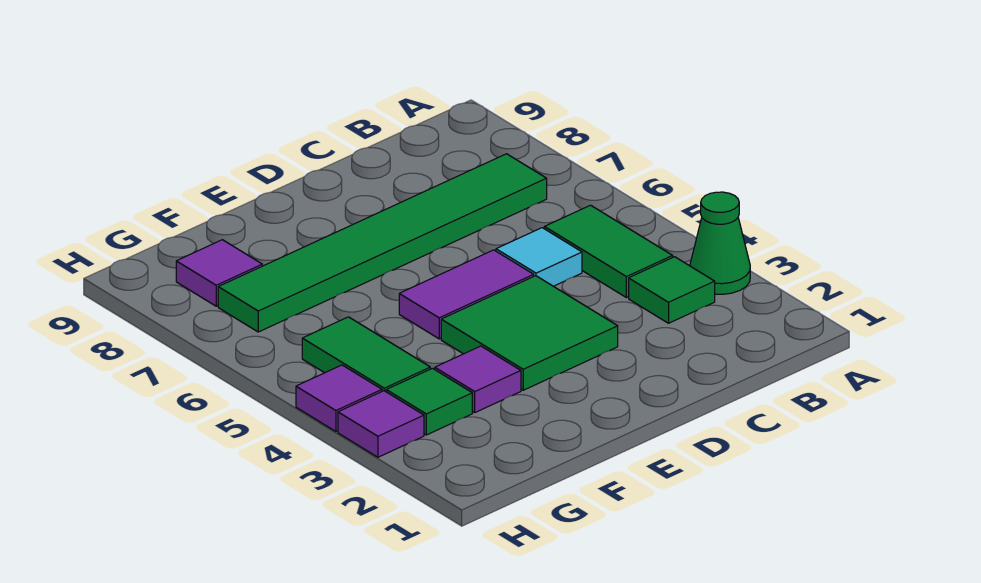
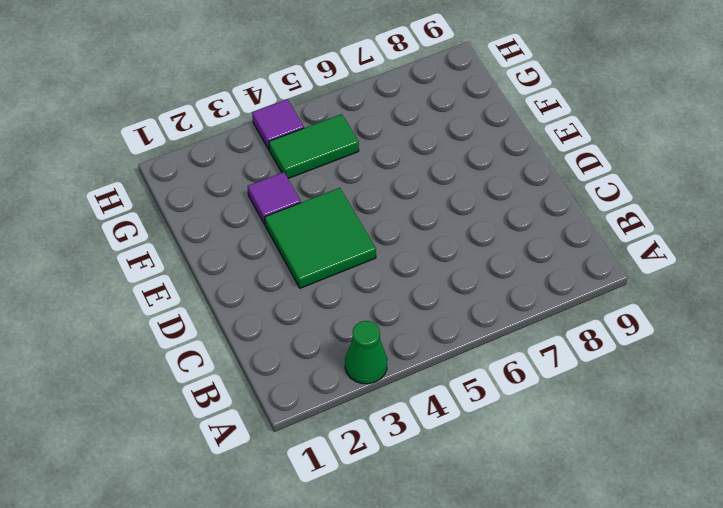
none -> green tile B3 level 1
none -> green tile B4:B5 level 1
none -> green tile B7:G7 level 1

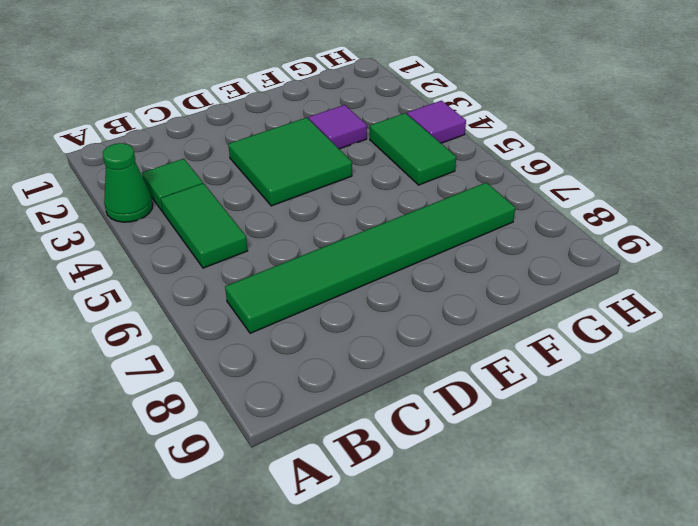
none -> cyan tile C5 level 1
none -> purple tile D5:E5 level 1
none -> green tile G3 level 1

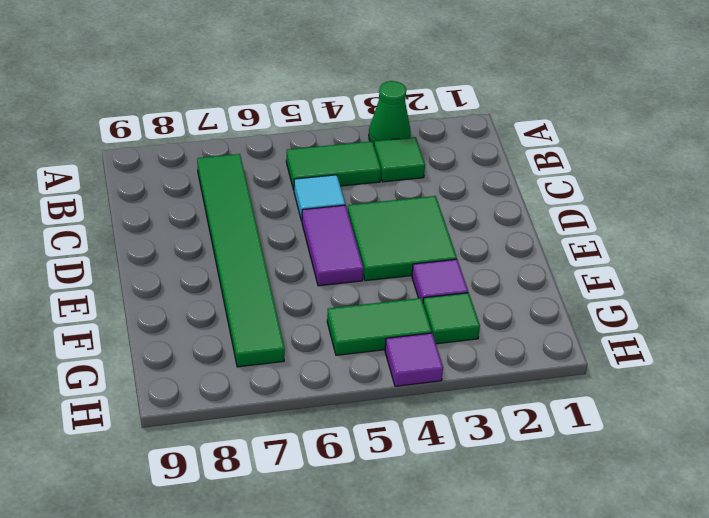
none -> purple tile G8 level 1
none -> purple tile H3 level 1

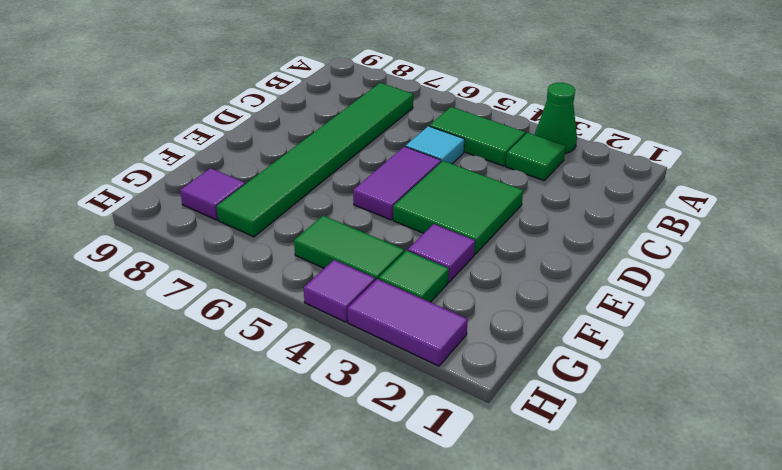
purple tile H2:H3 level 1 -> purple tile H3 level 1

